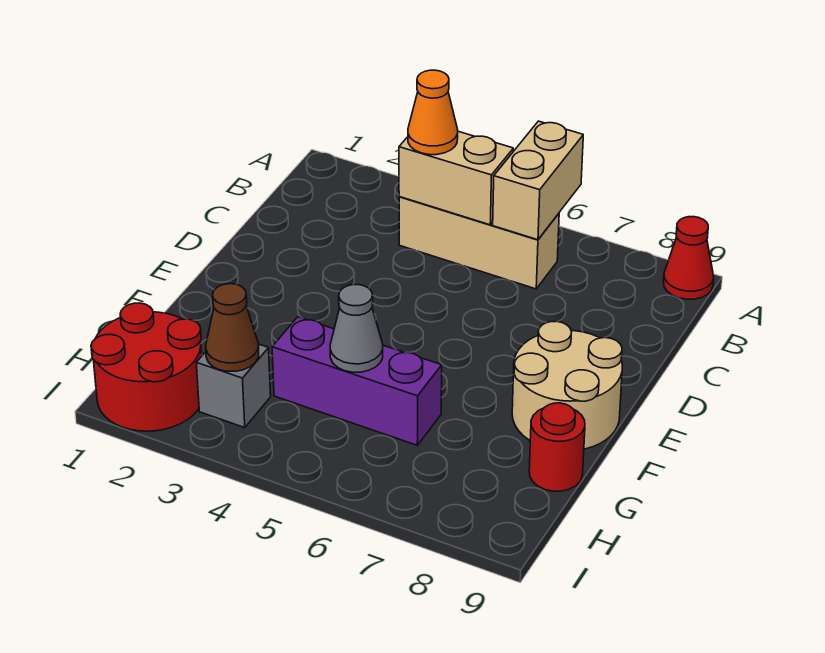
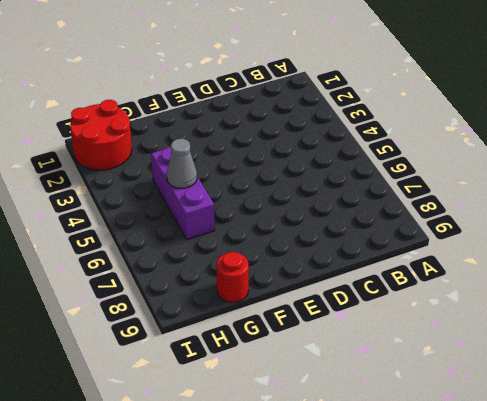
none -> red cone A9 level 1
none -> tan brick B4:B6 level 1
none -> tan round brick E8:F9 level 1

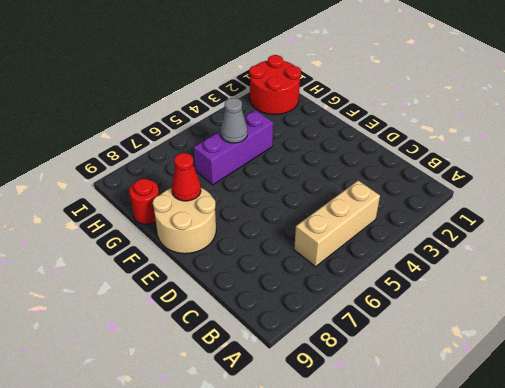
red cone F8 level 2 -> red cone A9 level 1
none -> grey brick H3 level 1
none -> tan brick A6:B6 level 2
none -> tan brick B4:B5 level 2

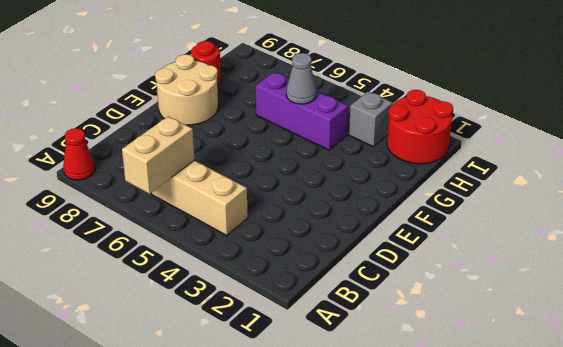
none -> tan brick B4:B5 level 2
none -> brown cone H3 level 2
none -> orange cone B4 level 3

